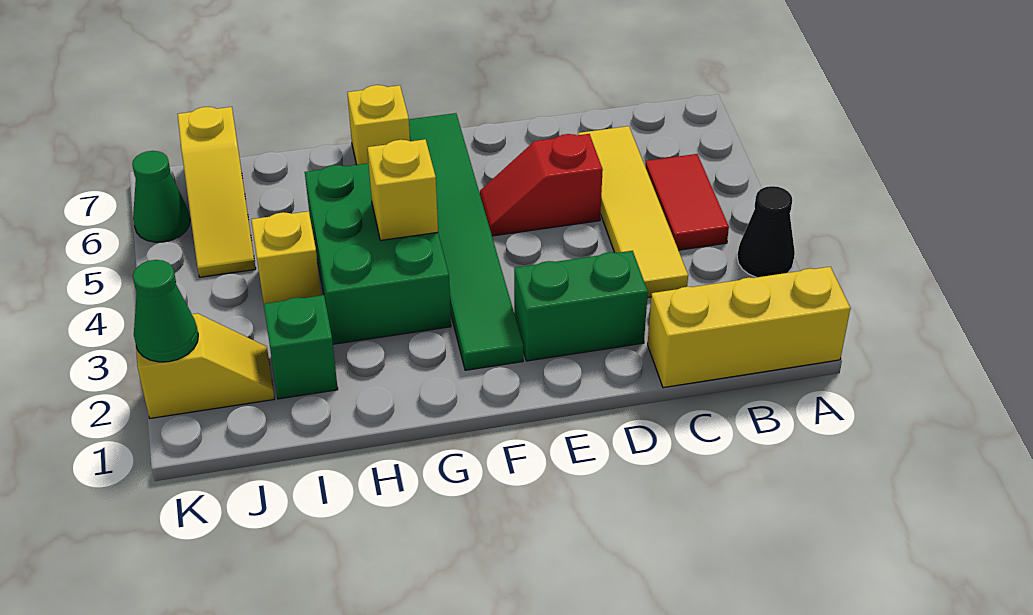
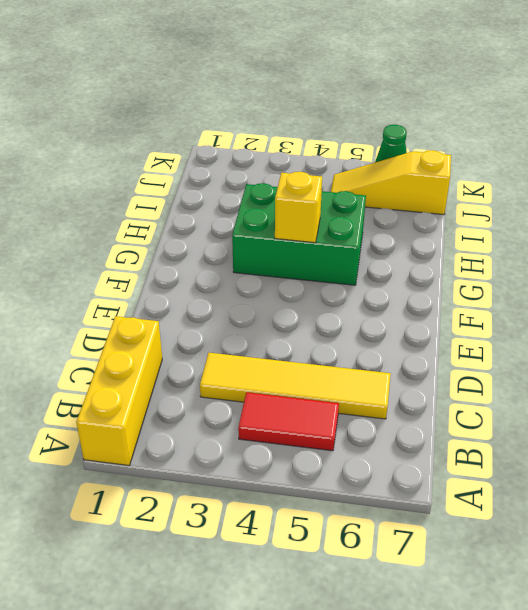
none -> black cone A3 level 1
none -> green brick D2:E2 level 1
none -> red slope D5:E5 level 1 top D

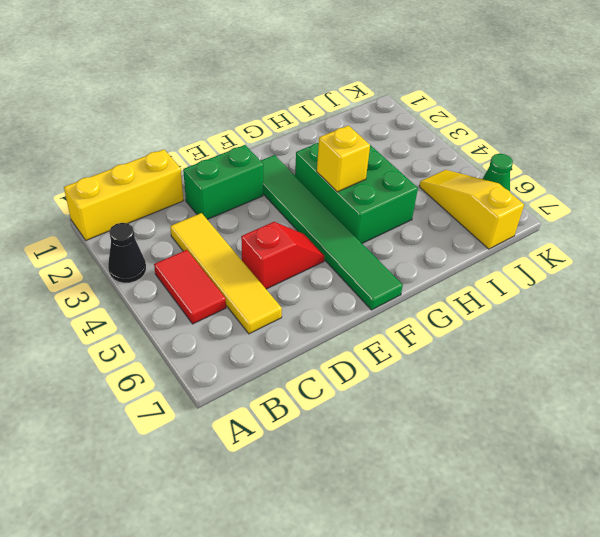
none -> yellow brick G7 level 1
none -> green brick I2 level 1
none -> yellow brick I4 level 1

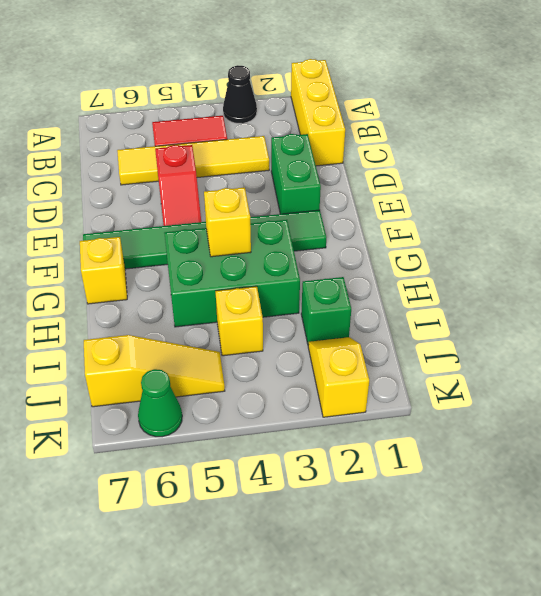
none -> green cone K2 level 2

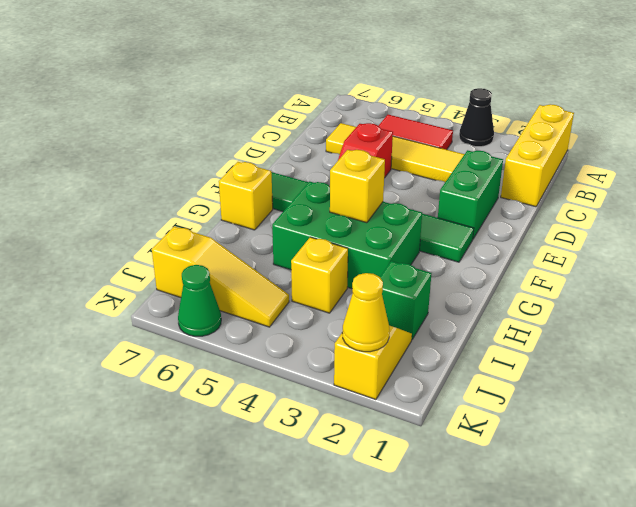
yellow cone K2 level 2 -> green cone K2 level 2

